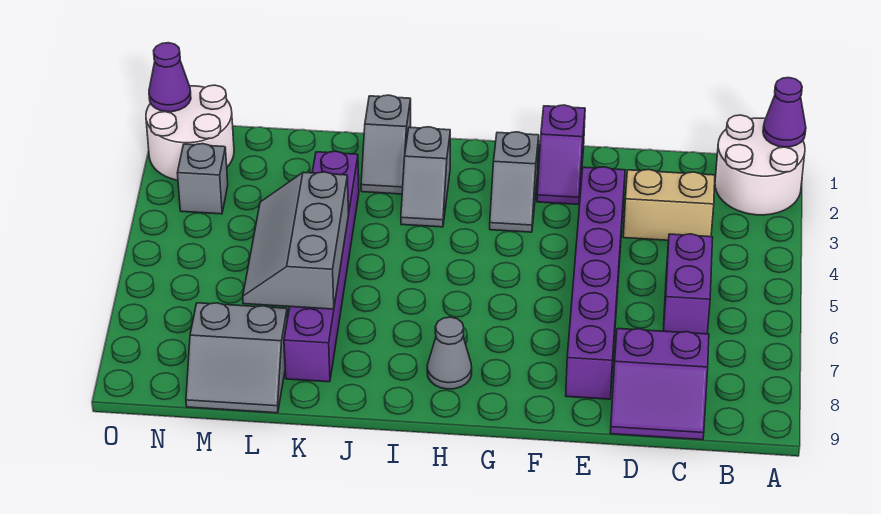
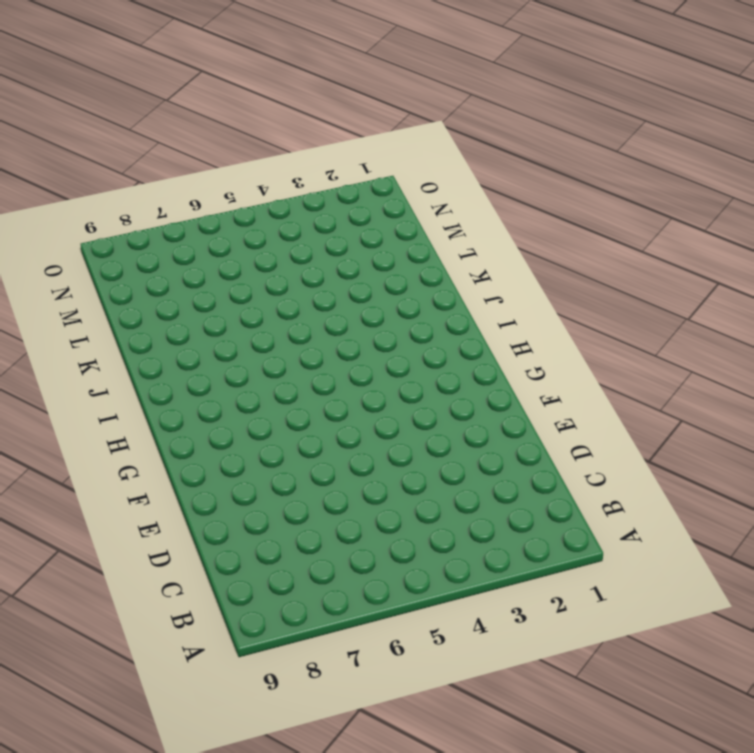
none -> white round brick A1:B2 level 1
none -> tan brick C3:D3 level 1
none -> purple brick C5:C6 level 1

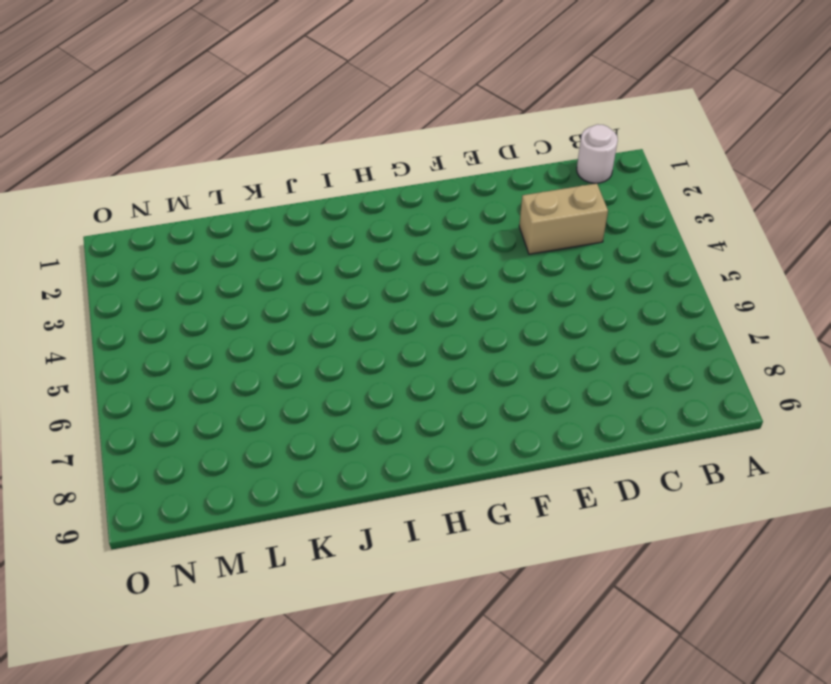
white round brick B1 level 1 -> white round brick A1:B2 level 1
none -> purple brick C5:C6 level 1
none -> purple slope C8:D9 level 1 top 8
none -> purple brick E3:E8 level 1

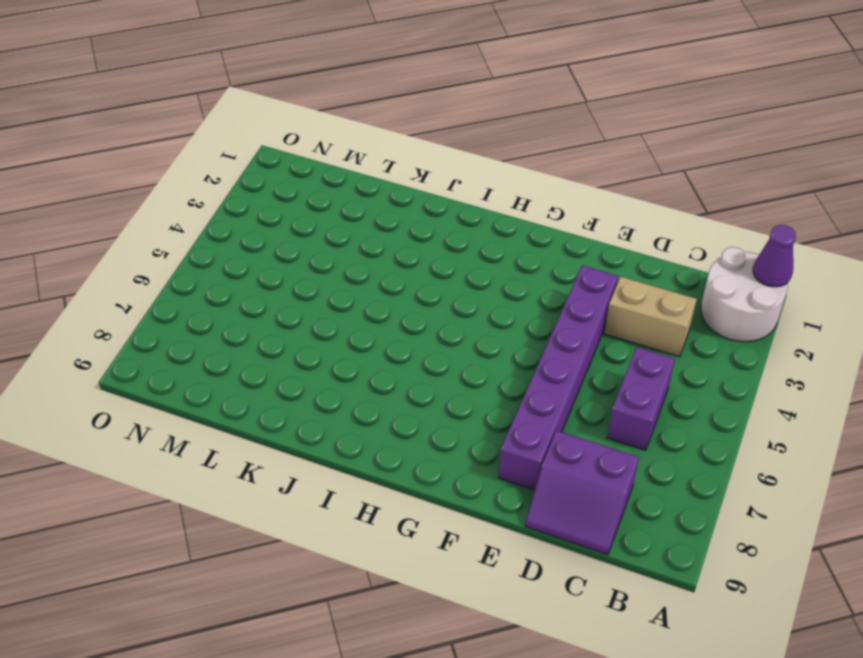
none -> purple slope F1:F2 level 1 top 1
none -> grey slope G2:G3 level 1 top 2
none -> grey cone H8 level 1

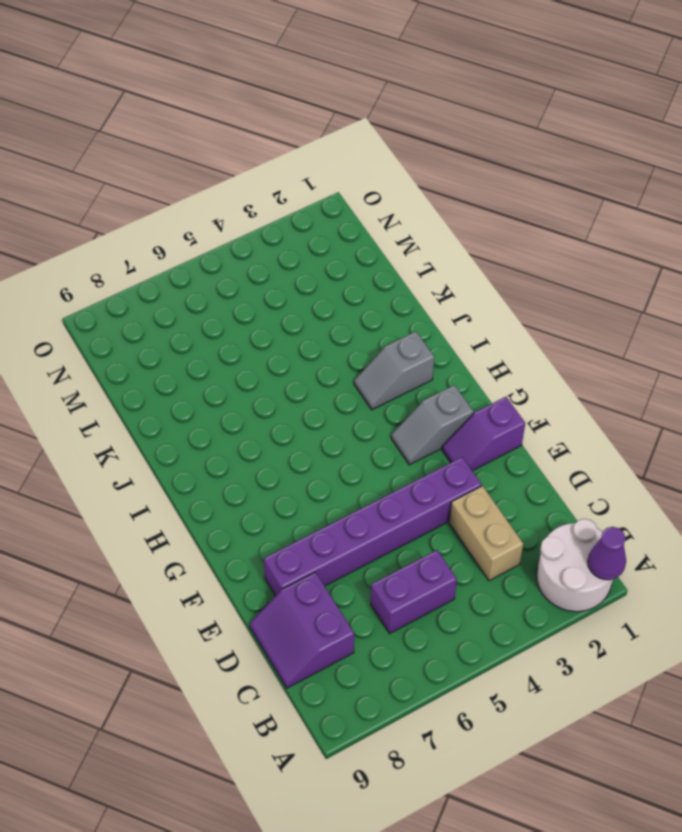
none -> grey cone H8 level 1
none -> grey slope J1:J2 level 1 top 1
none -> purple brick K3:K8 level 1

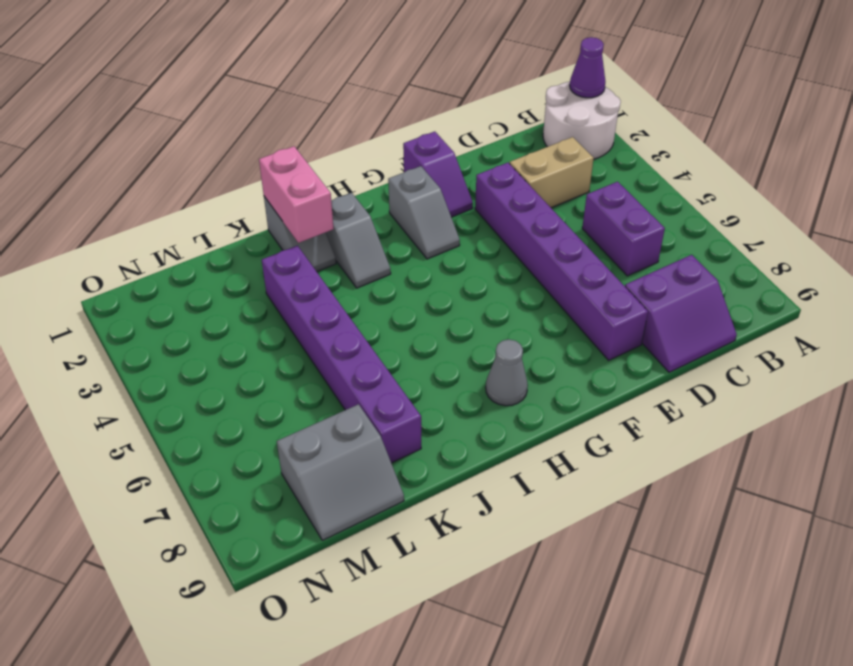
pink brick J1:J2 level 2 -> none
none -> white round brick N1:O2 level 1
none -> grey brick N3 level 1
none -> grey slope K5:L7 level 2 top K

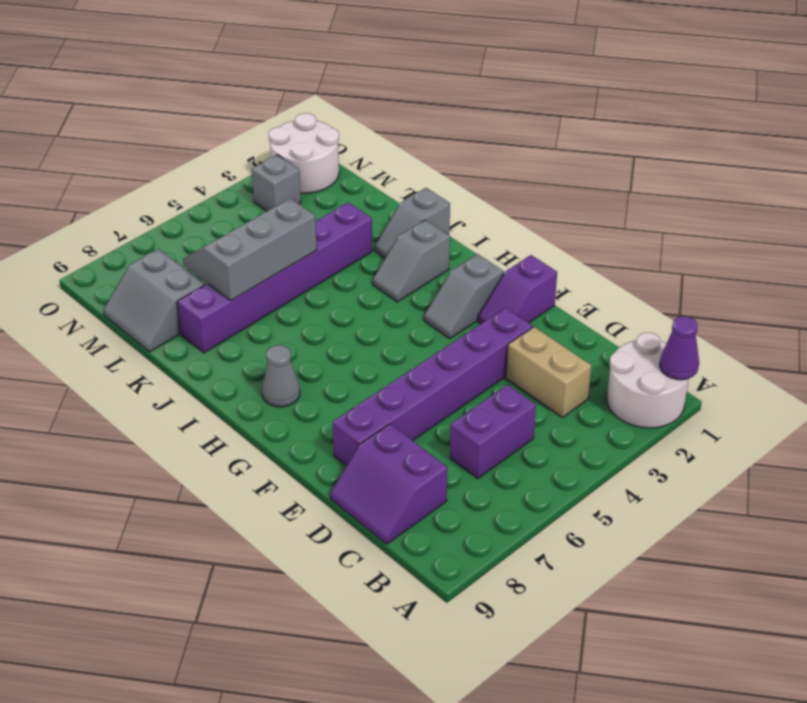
none -> purple cone O1 level 2

